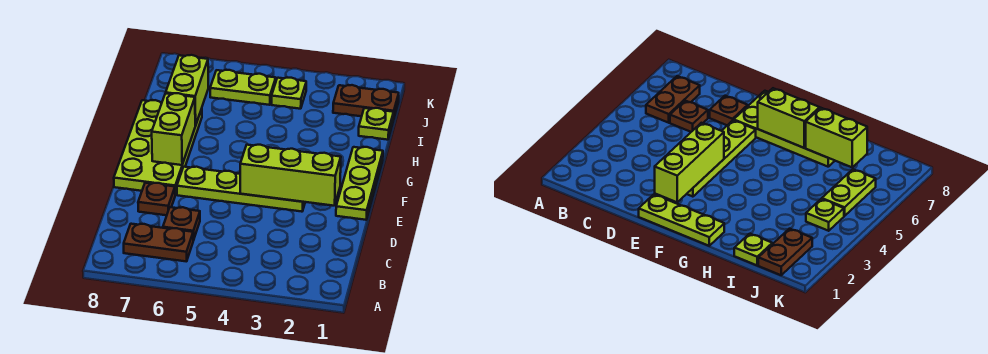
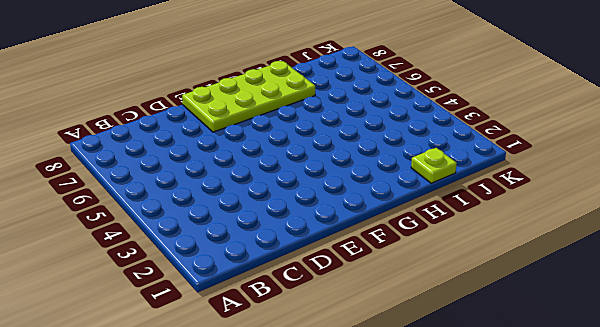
none -> brown plate B6:B7 level 1
none -> brown plate C6 level 1
none -> brown plate D7 level 1

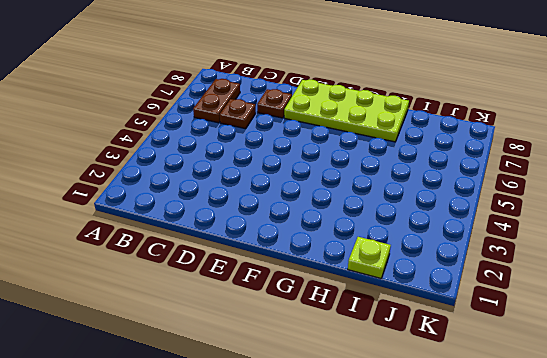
none -> lime plate E1:G1 level 1
none -> lime plate E3:E6 level 1
none -> brown plate J1:J2 level 1

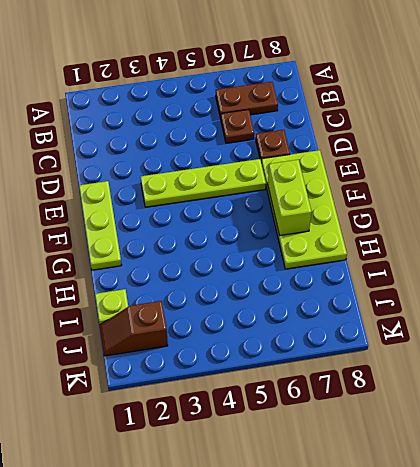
brown slope J1:J2 level 1 top 2 -> brown plate J1:J2 level 1
none -> lime plate J4 level 1
none -> lime plate J5:J6 level 1
none -> lime brick E2:E4 level 2

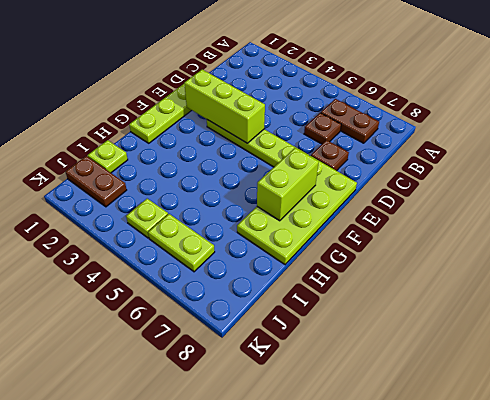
none -> lime brick H7:I7 level 2

